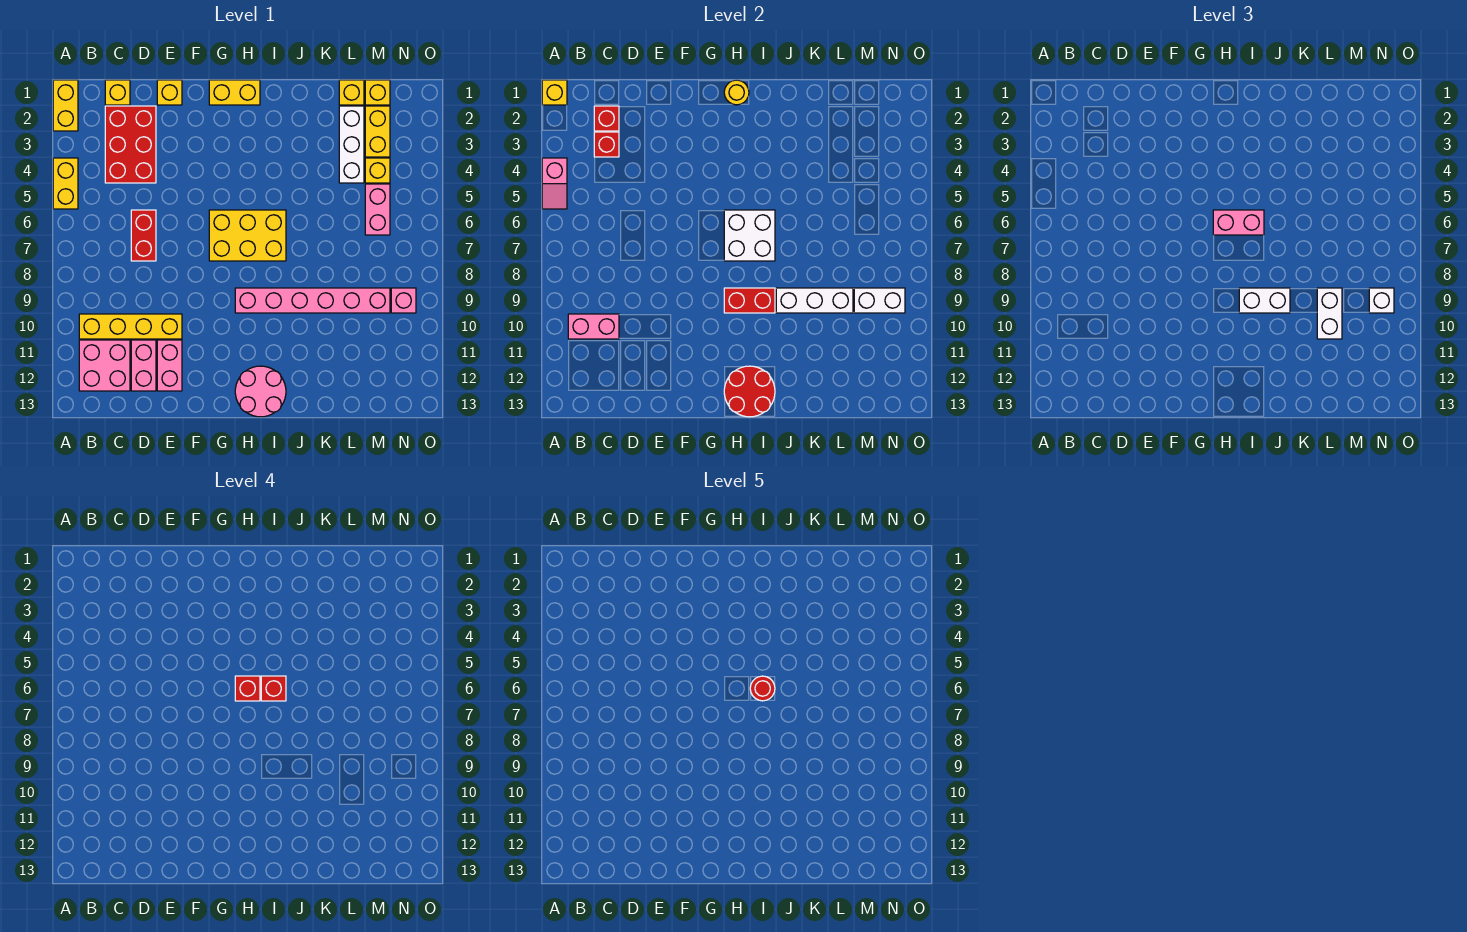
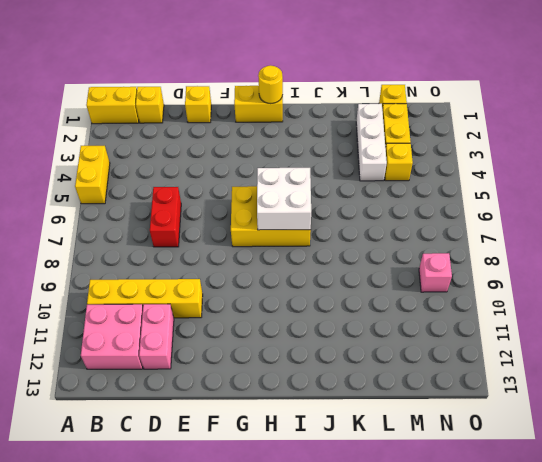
yellow brick A1:B1 level 1 -> yellow brick A1:A2 level 1
none -> red brick C2:D4 level 1
none -> pink brick E11:E12 level 1
none -> pink brick H9:M9 level 1
none -> pink round brick H12:I13 level 1

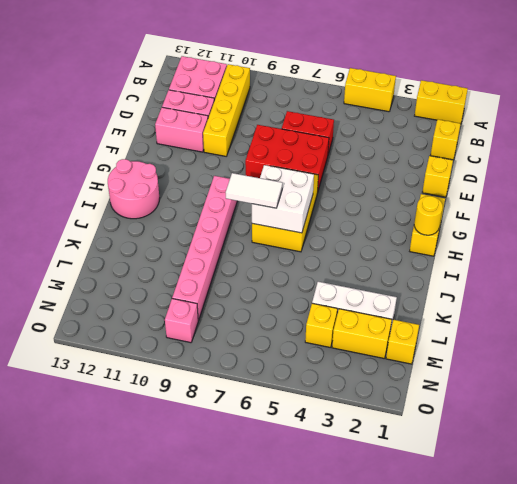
red brick E6:F8 level 1 -> red brick C2:D4 level 1
white tile I7:I8 level 3 -> none
none -> yellow brick L1 level 1
none -> pink brick M5:M6 level 1
none -> yellow brick A1 level 2
none -> pink slope A4:A5 level 2 top 4

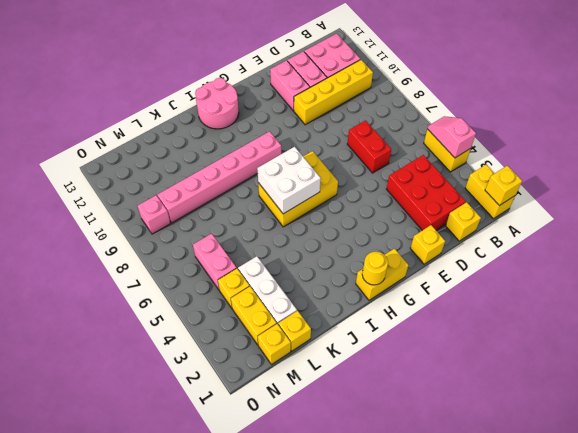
none -> pink brick B10:C10 level 2
none -> red brick C2 level 2
none -> red brick C3 level 2
none -> red brick H9:I9 level 2

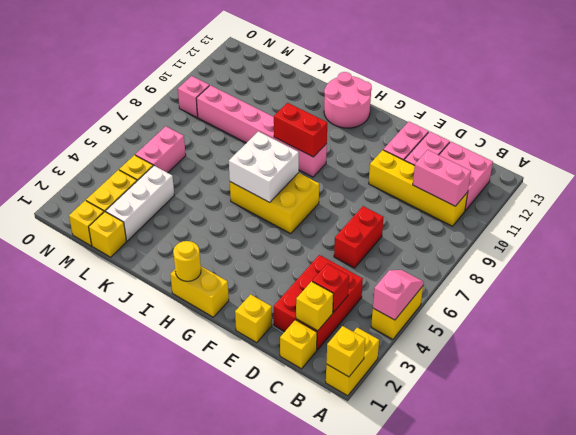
yellow brick C2 level 2 -> red brick C2 level 2
none -> red round brick H12:I13 level 2
none -> white brick J9:L9 level 2
none -> white brick M9:N9 level 2
none -> pink brick H6:I6 level 3

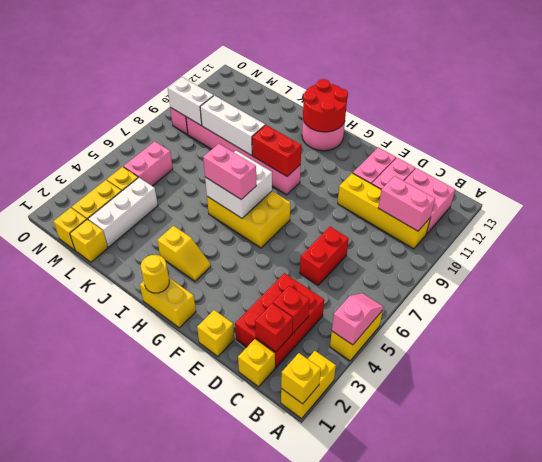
yellow slope H3:I3 level 1 top I -> none
none -> white brick I9:J9 level 3
none -> white brick L9:L10 level 3
none -> white brick N9 level 3
none -> red brick H6 level 4

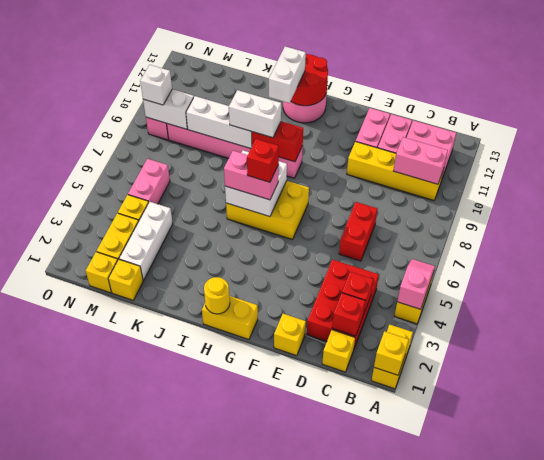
white brick I11:I12 level 3 -> white brick L9:L10 level 3
none -> red brick I6 level 4
none -> red round brick I6 level 5

